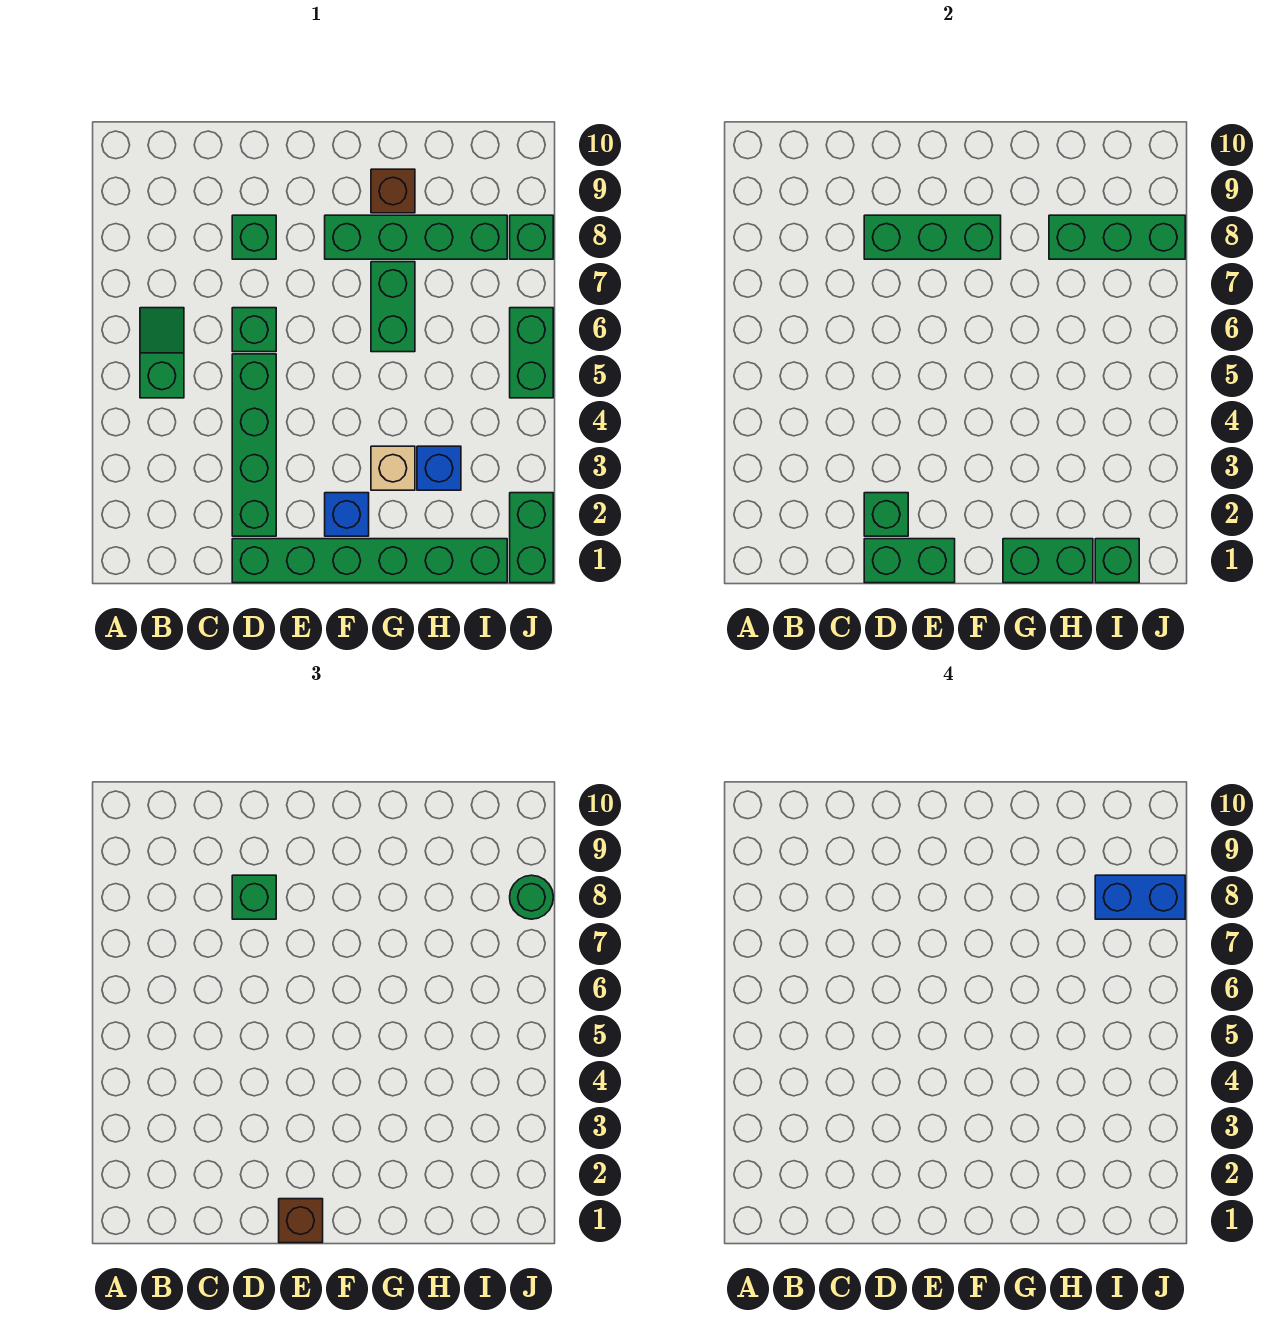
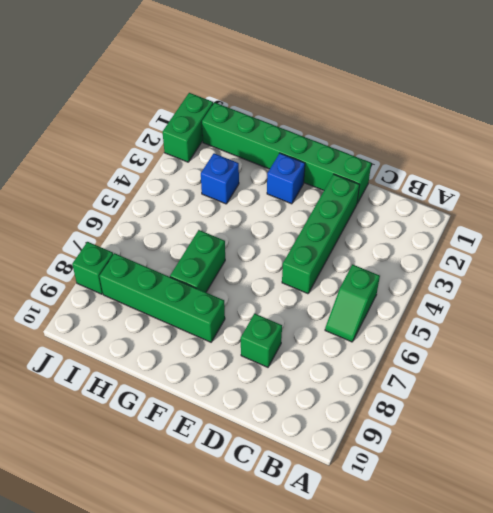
none -> green brick D6 level 1
none -> tan brick G3 level 1
none -> brown brick G9 level 1

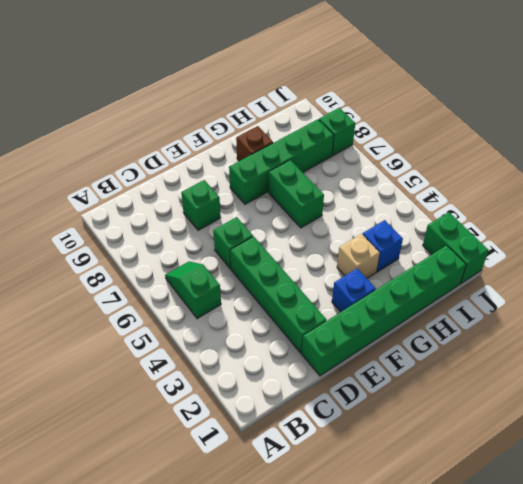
none -> green brick J5:J6 level 1
none -> green brick D1:E1 level 2
none -> green brick D2 level 2

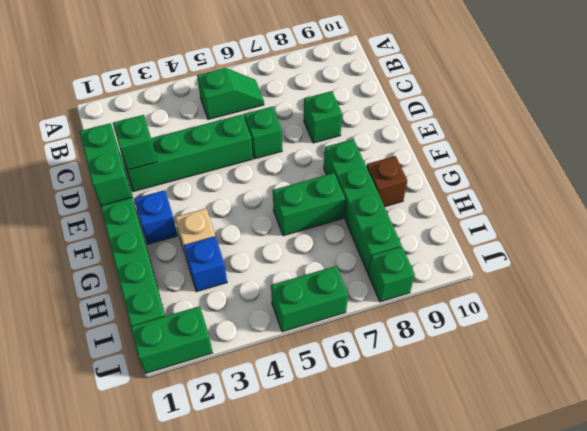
none -> green brick D8:F8 level 2
none -> green brick G1:H1 level 2
none -> green brick H8:J8 level 2

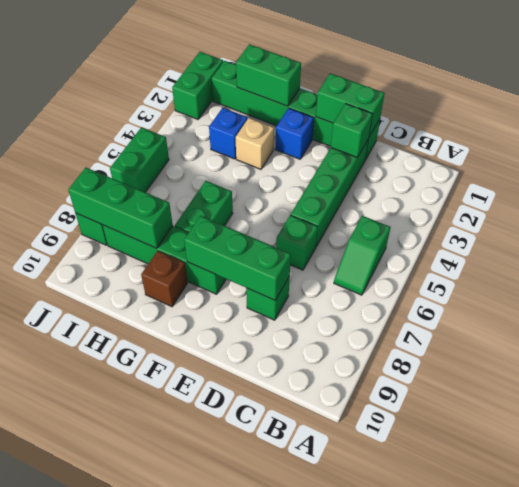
none -> green brick I1 level 2
none -> green brick D8 level 3
none -> brown brick E1 level 3

